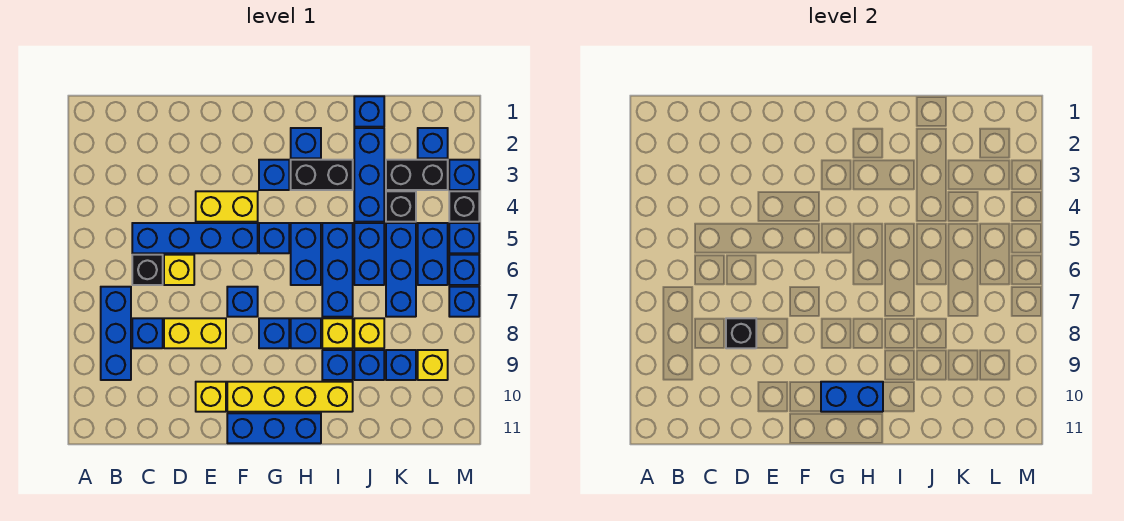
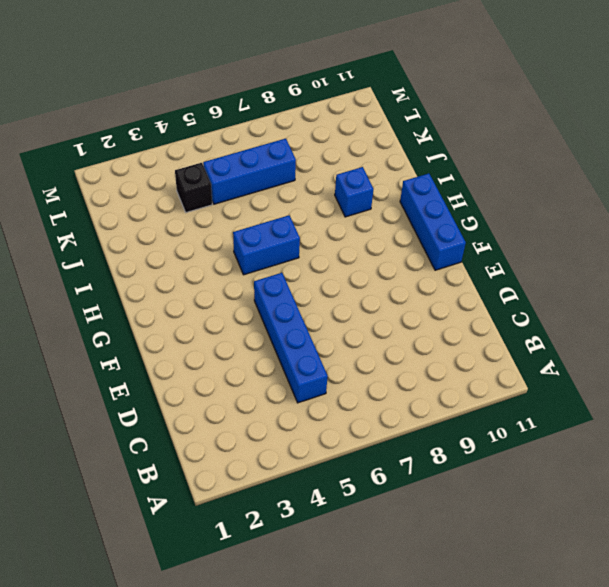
none -> blue brick B7:B9 level 1
none -> black brick C6 level 1
none -> blue brick C8 level 1
none -> yellow brick D6 level 1

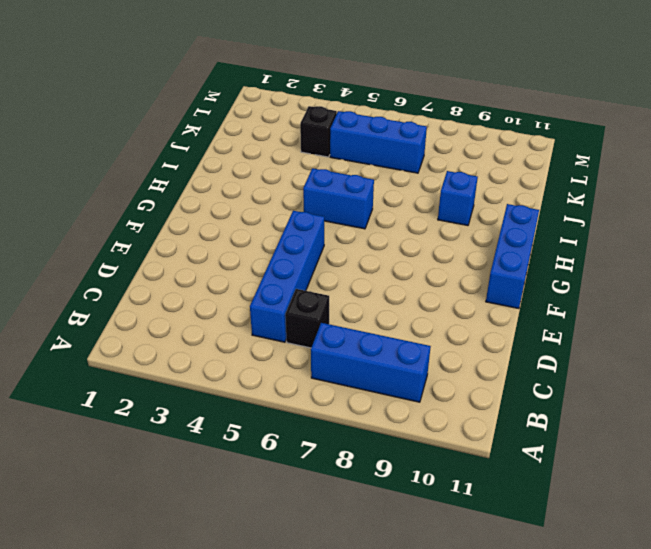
none -> blue brick C8 level 1
none -> yellow brick D6 level 1
none -> yellow brick D8:E8 level 1
none -> yellow brick E4:F4 level 1

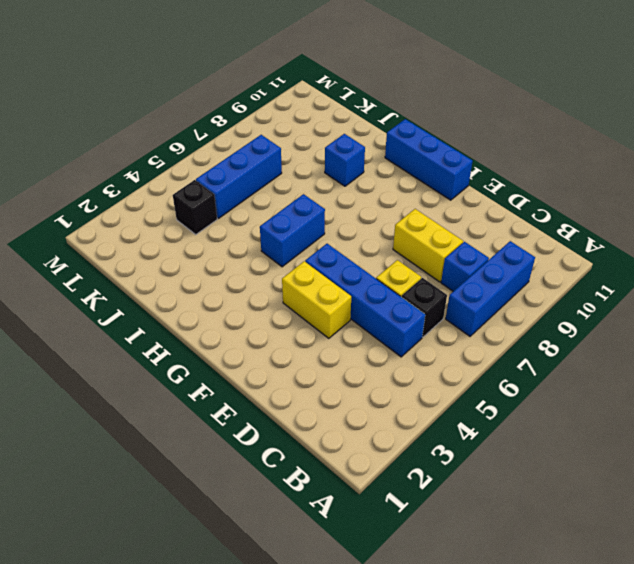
none -> yellow brick E10 level 1
none -> blue brick F7 level 1
none -> yellow brick F10:I10 level 1
none -> blue brick G3 level 1

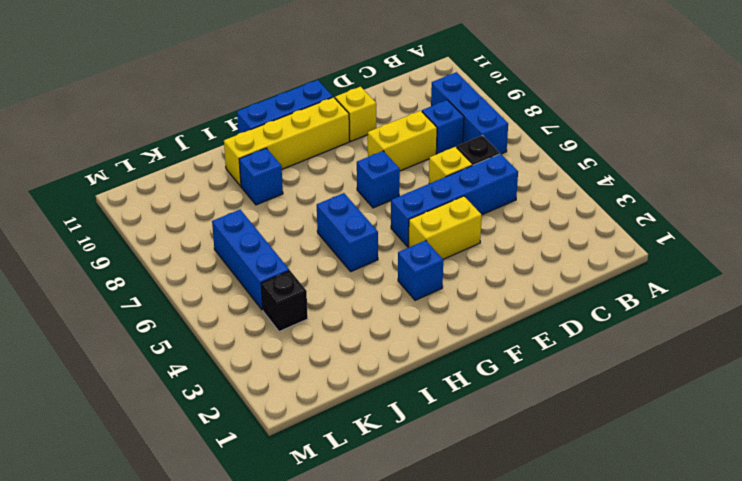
none -> blue brick G5 level 1
none -> blue brick G8 level 1
none -> blue brick H2 level 1
none -> black brick H3:I3 level 1

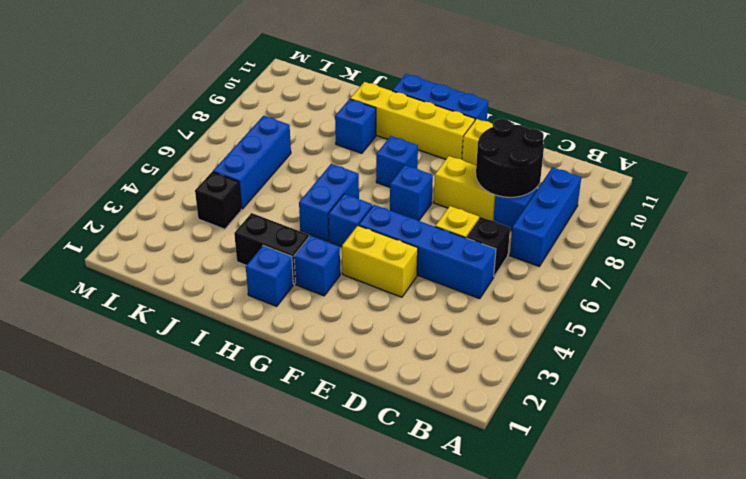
black round brick C8:D9 level 2 -> black brick D8 level 2
none -> blue brick H8 level 1
none -> blue brick I5:I7 level 1
none -> yellow brick I8 level 1
none -> blue brick J1 level 1

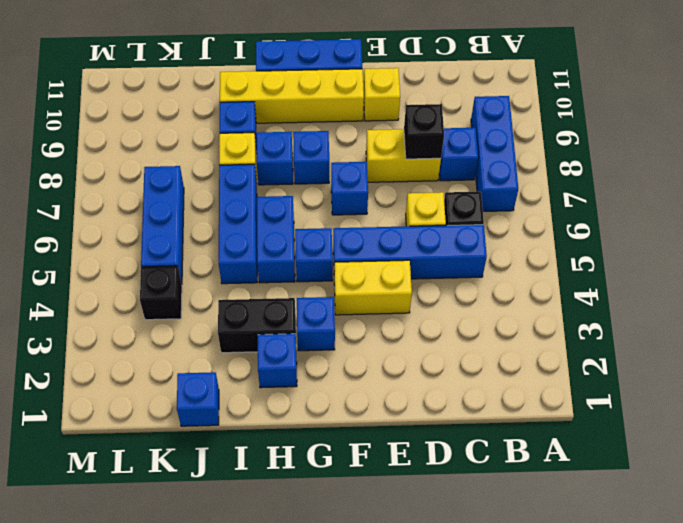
none -> blue brick J2:J4 level 1
none -> blue brick J5:J6 level 1
none -> yellow brick J8 level 1
none -> blue brick J9 level 1

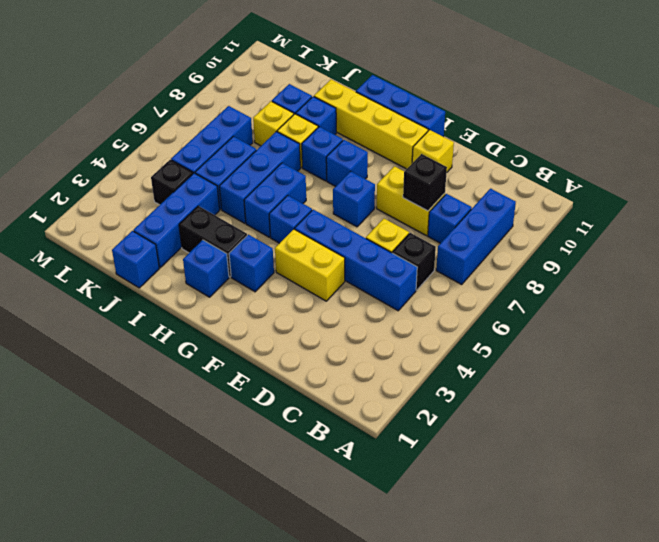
none -> black brick K3:L3 level 1
none -> blue brick K9 level 1
none -> blue brick L2 level 1
none -> blue brick L5:L6 level 1

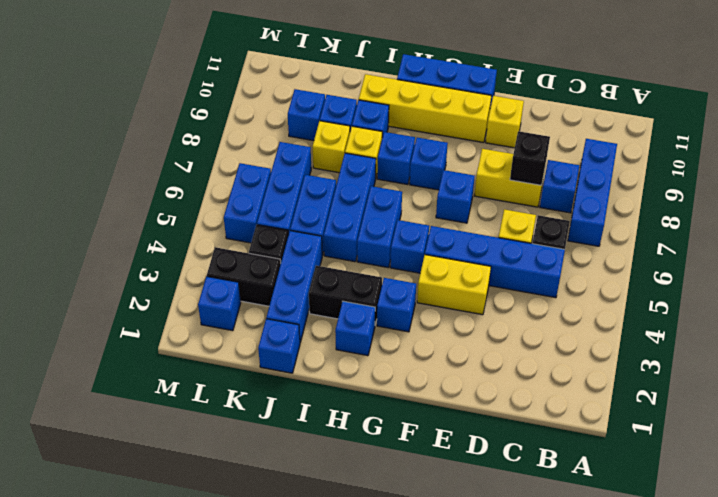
none -> yellow brick L9 level 1
none -> blue brick M3 level 1
none -> black brick M4 level 1
none -> blue brick M5 level 1

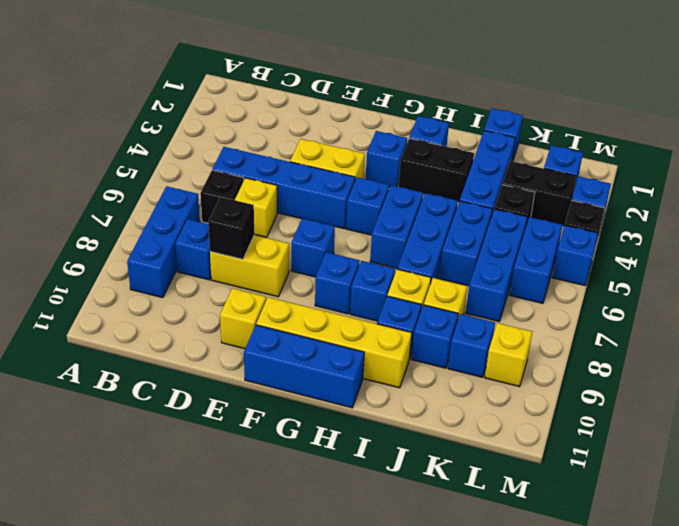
none -> blue brick M6 level 1
none -> blue brick M7 level 1
none -> blue brick G10:H10 level 2

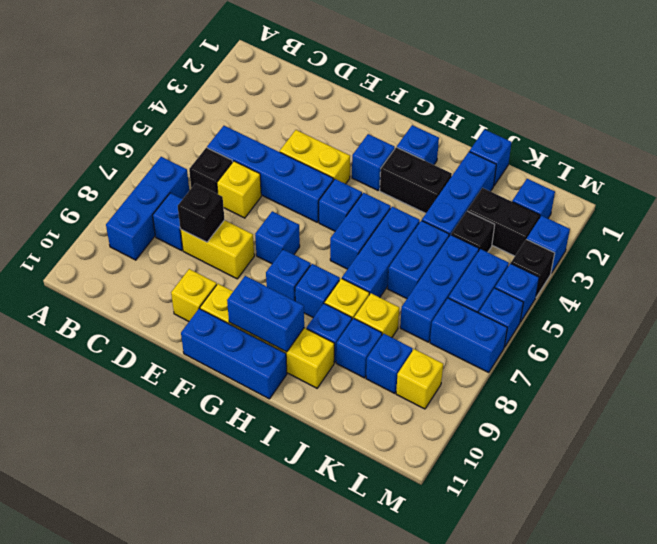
blue brick L7:M7 level 1 -> blue brick M7 level 1

